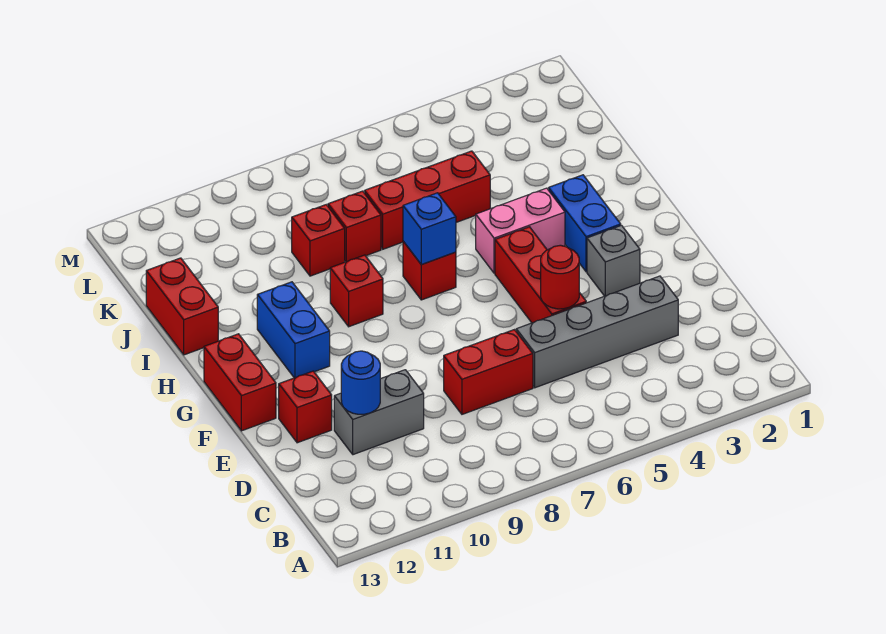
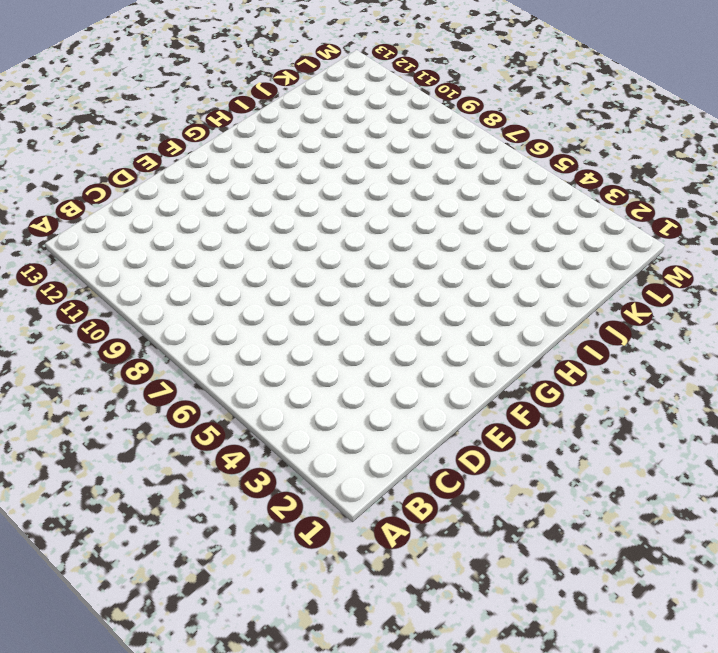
none -> grey brick D3:D6 level 1
none -> red brick D7:D8 level 1
none -> grey brick D10:D11 level 1

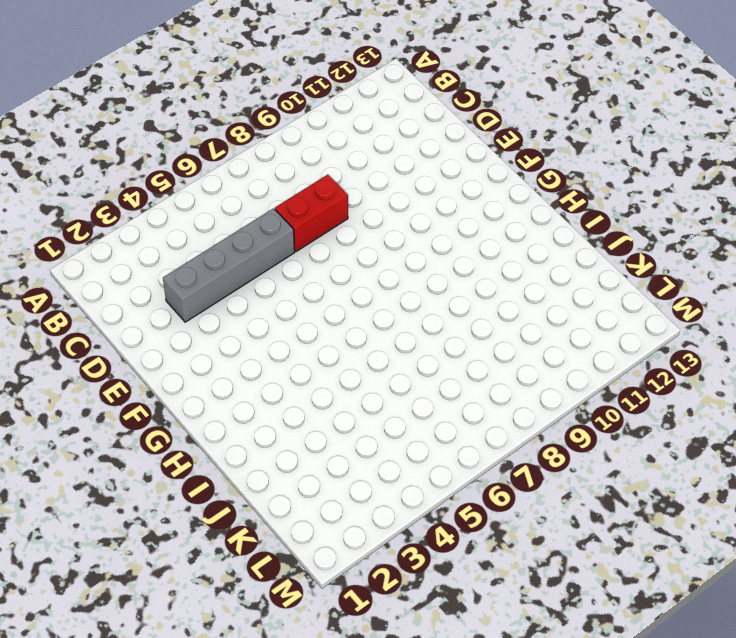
none -> grey brick D10:D11 level 1
none -> red brick E5:G5 level 1
none -> red brick E12 level 1

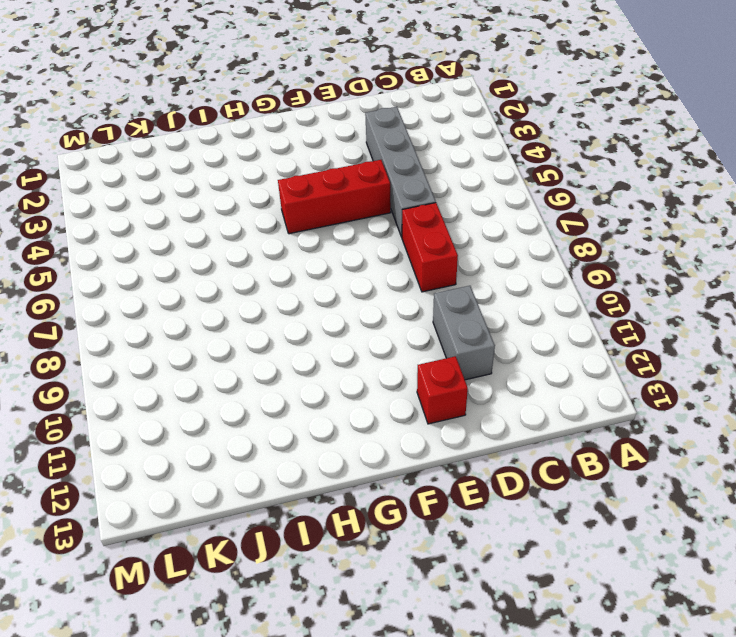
none -> grey brick F3 level 1
none -> red brick F13:G13 level 1
none -> blue brick G3:H3 level 1

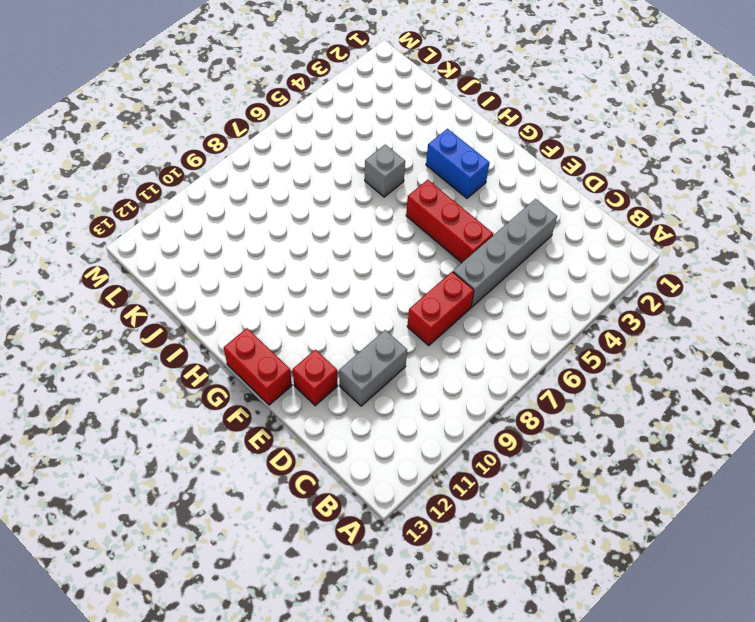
grey brick I5 level 1 -> grey brick F3 level 1
none -> blue brick G11:H11 level 1
none -> pink brick H4:H5 level 1
none -> red brick H7 level 1

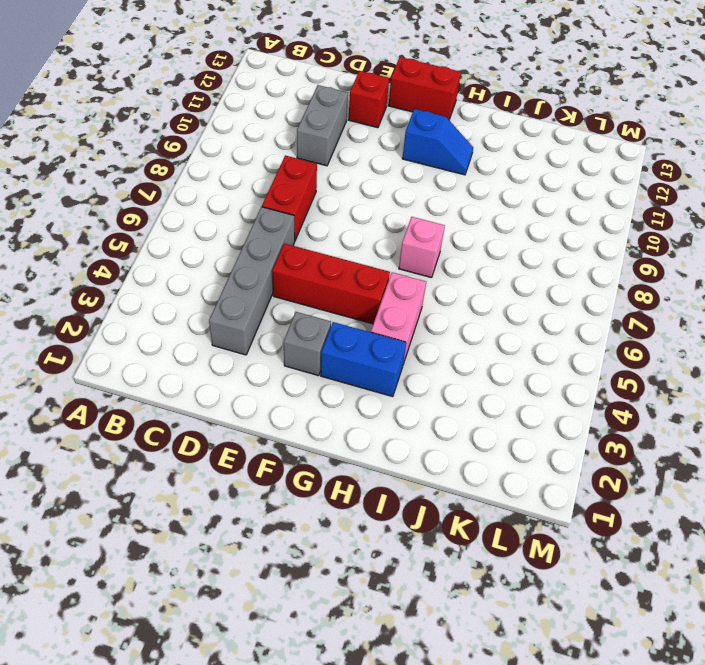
blue slope G11:H11 level 1 top G -> blue brick G11:H11 level 1
pink brick H7 level 1 -> red brick H7 level 1
none -> red brick H9 level 1
none -> red brick I13:J13 level 1
none -> red brick J5:J7 level 1

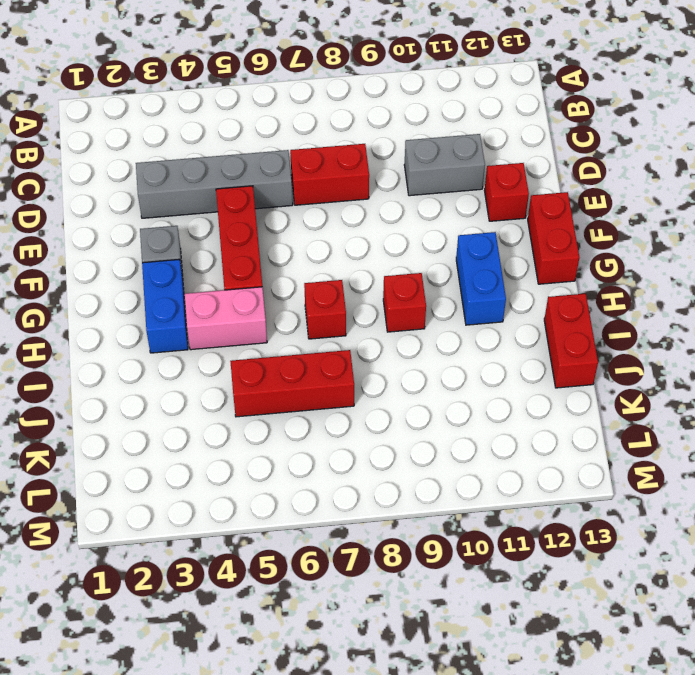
none -> red brick J8 level 1
none -> red brick J9 level 1
none -> blue round brick D11 level 2

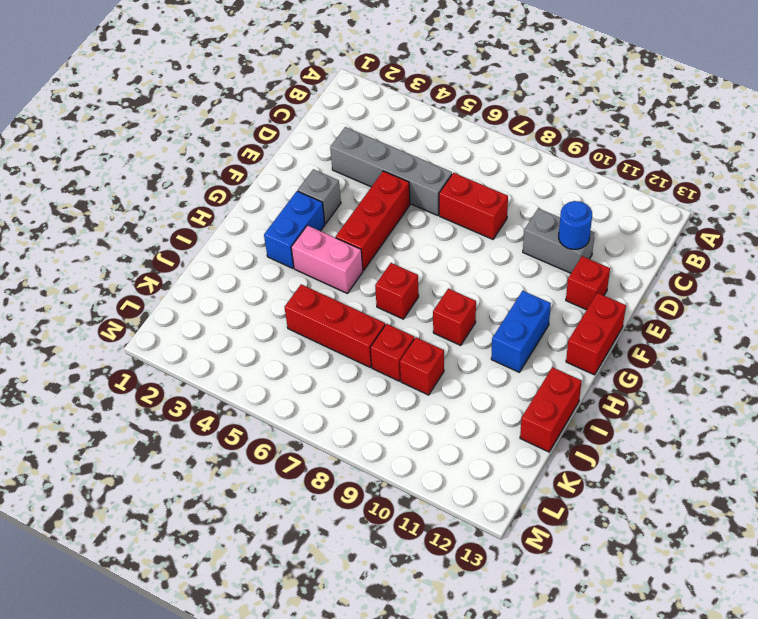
none -> red round brick E5 level 2
none -> blue brick H7 level 2

